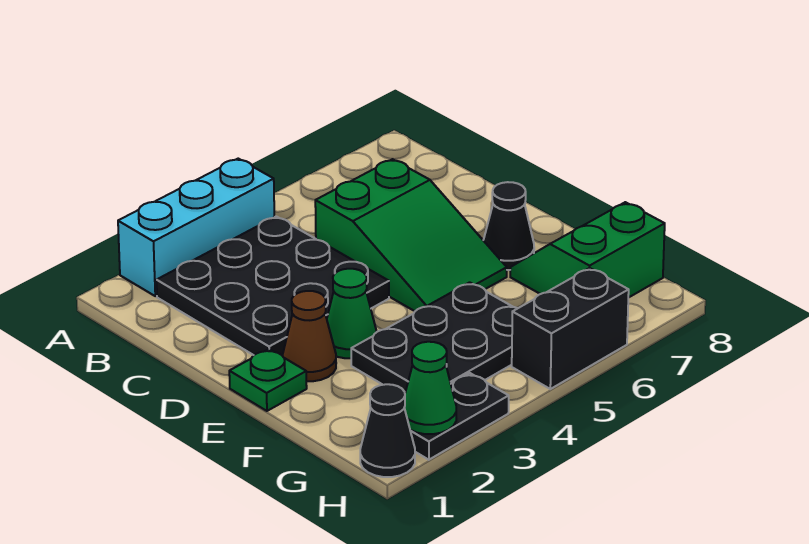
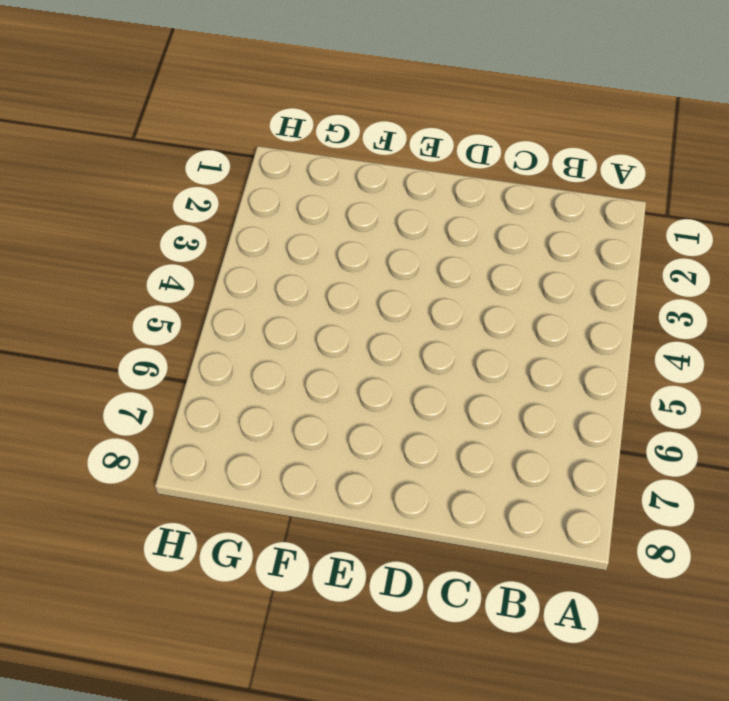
none -> cyan brick A2:A4 level 1
none -> black plate B2:D4 level 1
none -> green slope C5:E6 level 1 top C

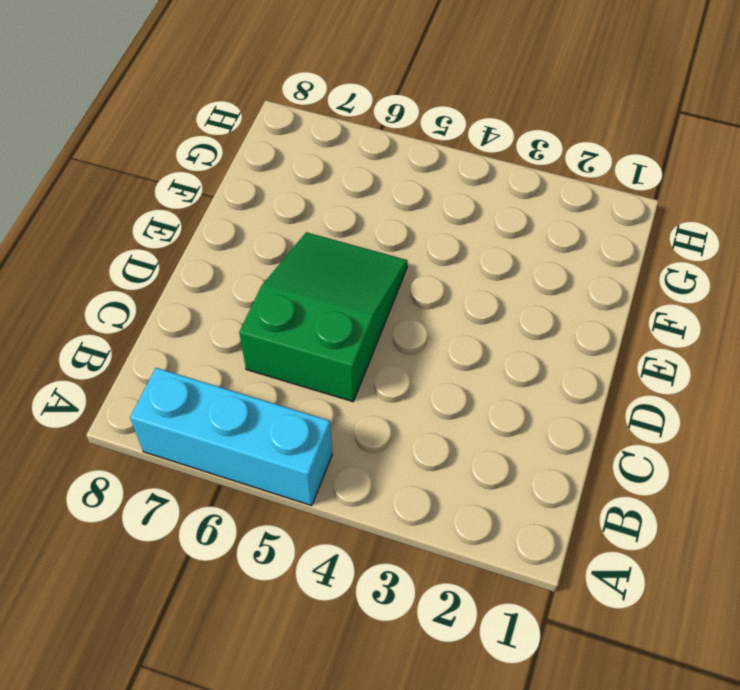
cyan brick A5:A7 level 1 -> cyan brick A2:A4 level 1
none -> black plate B2:D4 level 1
none -> green plate E1 level 1
none -> brown cone E2 level 1

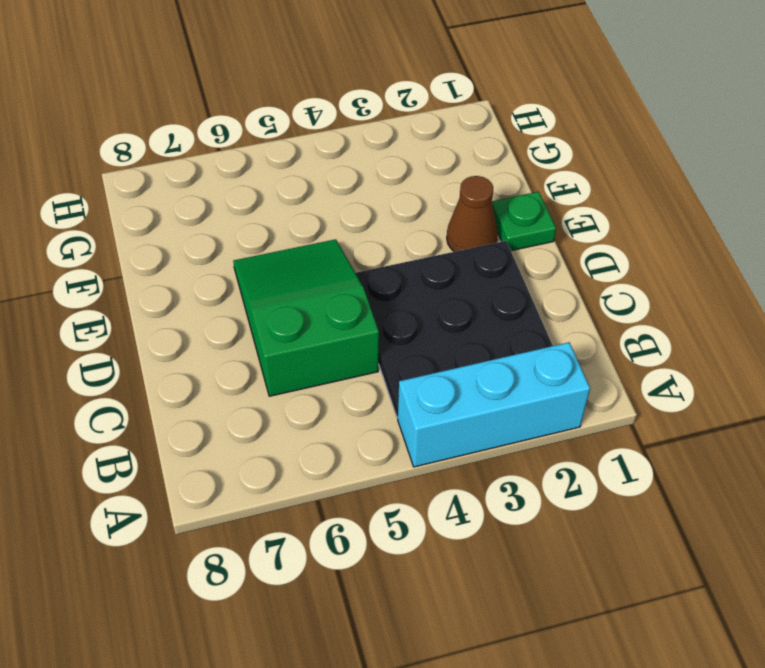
none -> green cone E3 level 1
none -> black cone E7 level 1
none -> black plate F3:G5 level 1

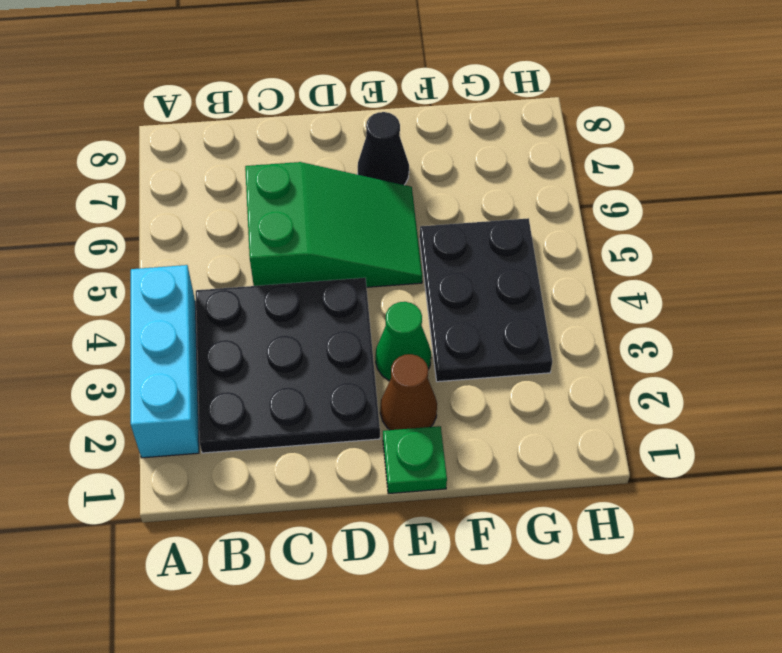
none -> green slope F7:G8 level 1 top G
none -> black cone H1 level 1
none -> black plate H2:H3 level 1

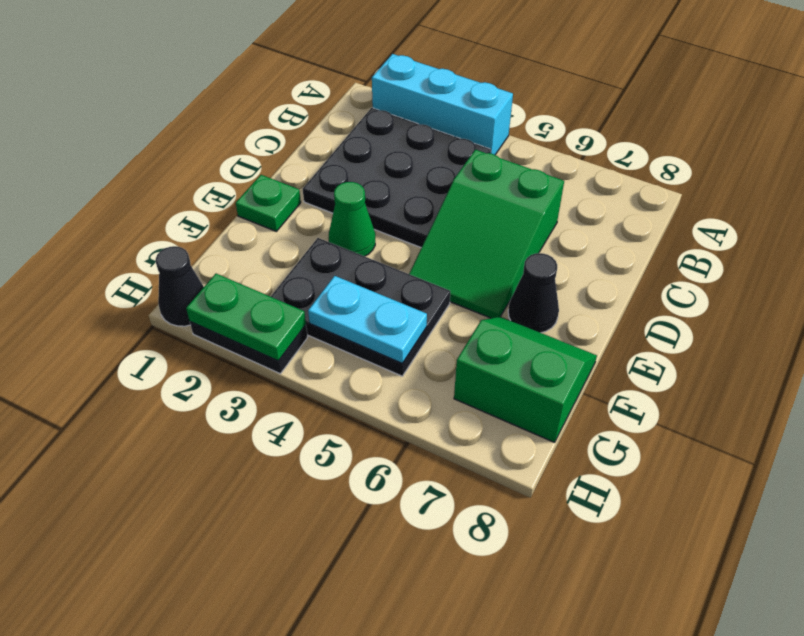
cyan plate G4:G5 level 2 -> none
green plate H2:H3 level 2 -> green cone H2 level 2
none -> brown cone E2 level 1
none -> black brick H5:H6 level 1

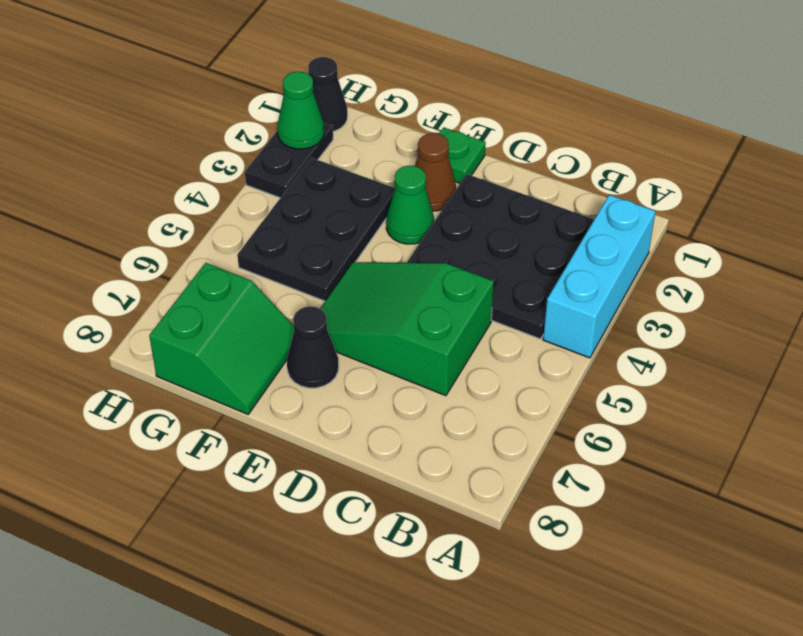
none -> black brick H5:H6 level 1

